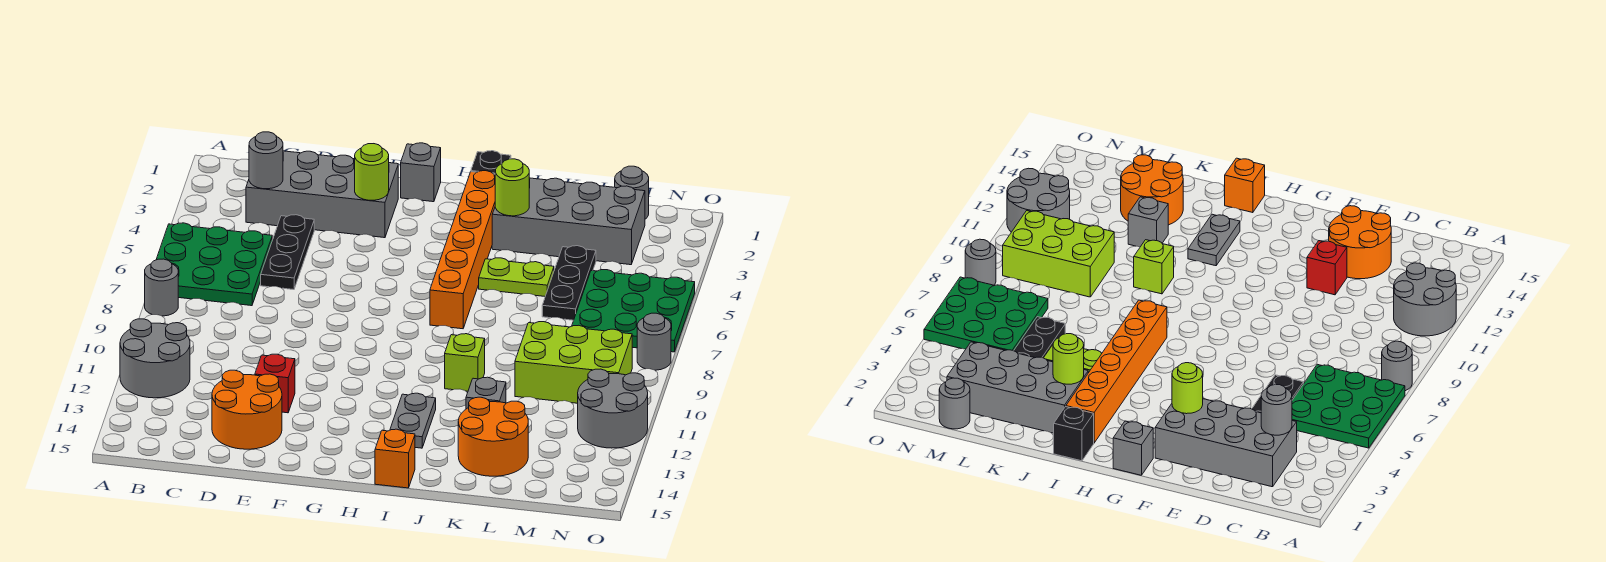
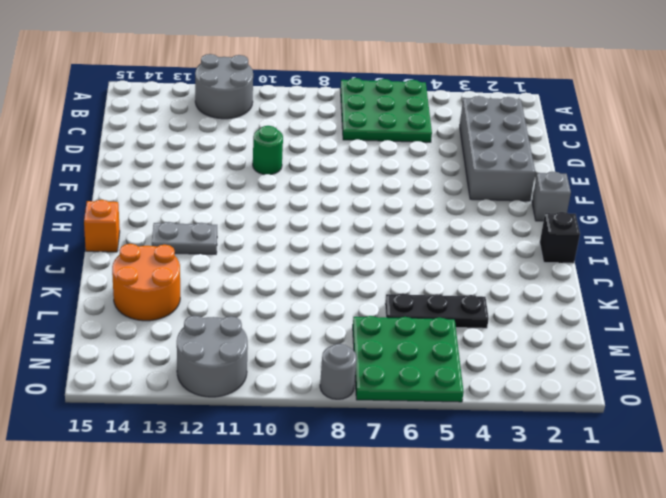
green round brick E10 level 1 -> none
none -> grey round brick A8 level 1
none -> black plate D4:D6 level 1
none -> orange round brick D13:E14 level 1

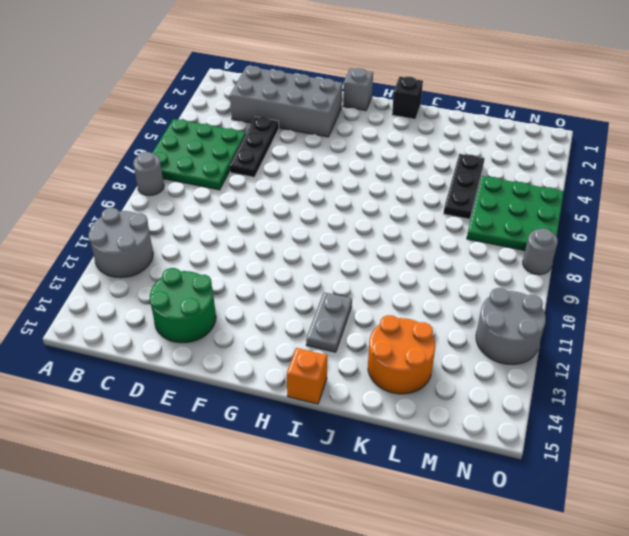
green round brick D13:E14 level 1 -> orange round brick D13:E14 level 1
none -> red brick E12 level 1
none -> orange brick I2:I7 level 1
none -> grey brick J2:M3 level 1

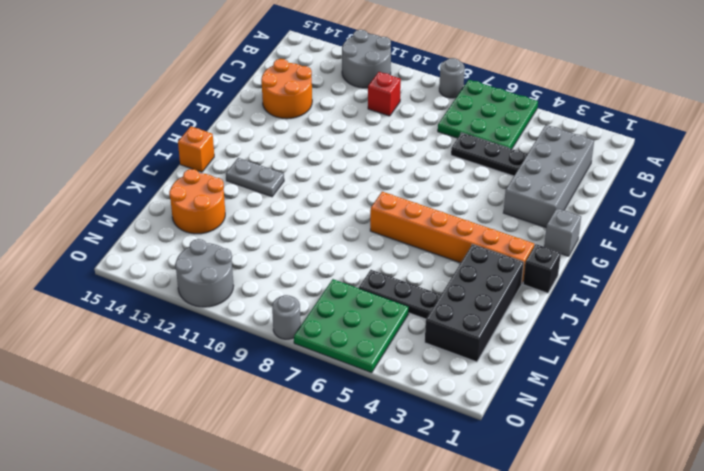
red brick C10 level 1 -> red brick E12 level 1
black brick J2:M3 level 1 -> grey brick J2:M3 level 1
none -> lime plate J5:K5 level 1
none -> lime brick J10 level 1
none -> grey brick K12 level 1

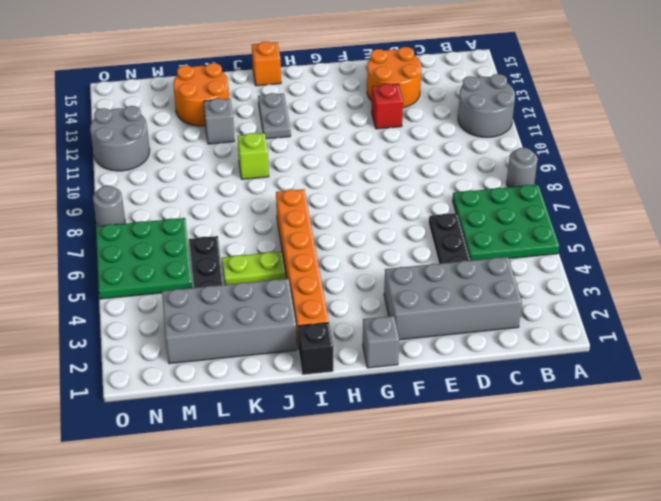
none -> lime brick L9:N10 level 1
none -> grey round brick M1 level 1
none -> grey round brick C3 level 2

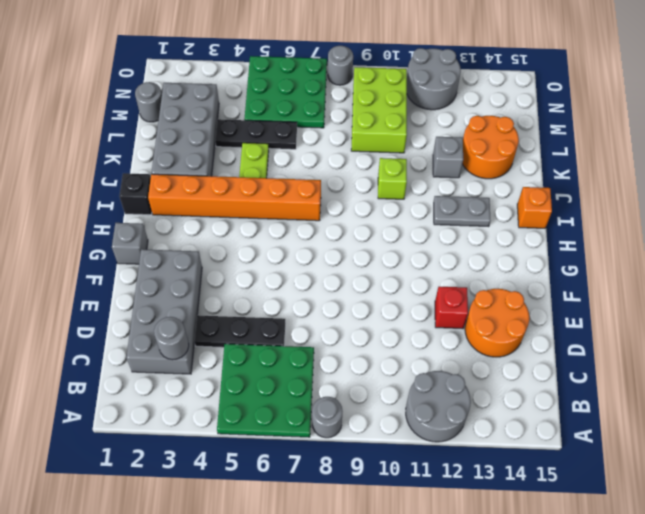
none -> lime round brick F3 level 2
none -> lime round brick J3 level 2

